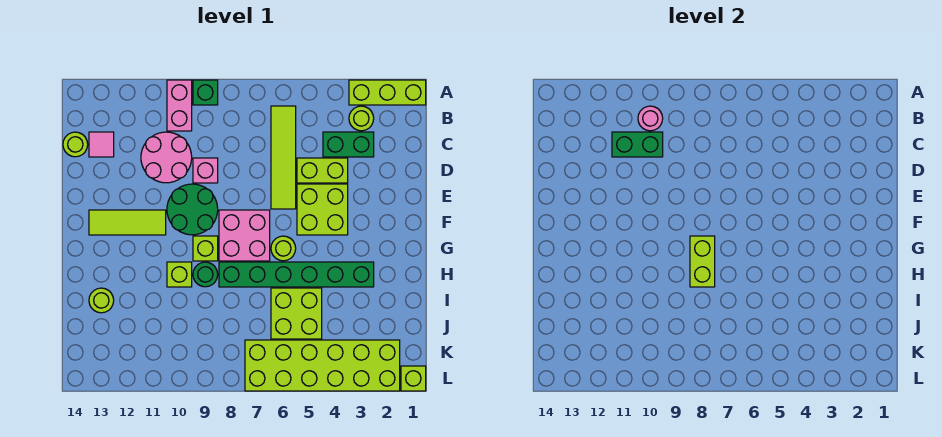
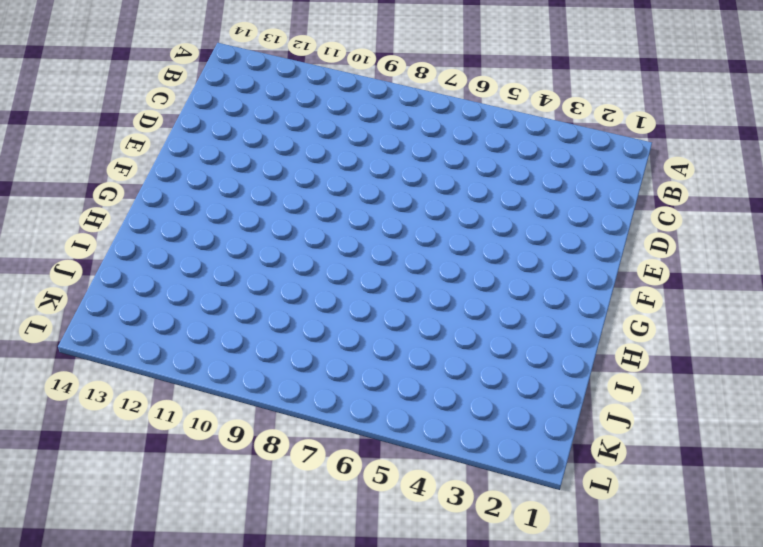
none -> lime brick A1:A3 level 1
none -> green brick A9 level 1
none -> pink brick A10:B10 level 1

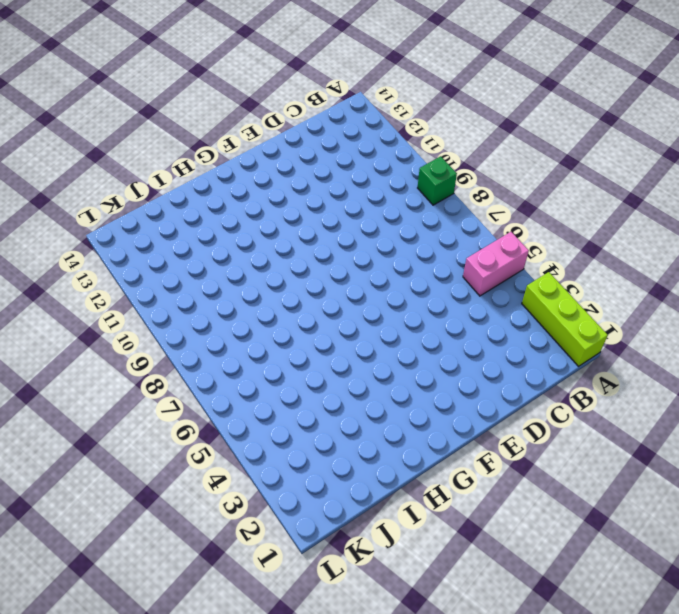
pink brick A5:B5 level 1 -> pink brick A10:B10 level 1
none -> lime round brick B3 level 1
none -> lime tile B6:E6 level 1
none -> green brick C3:C4 level 1

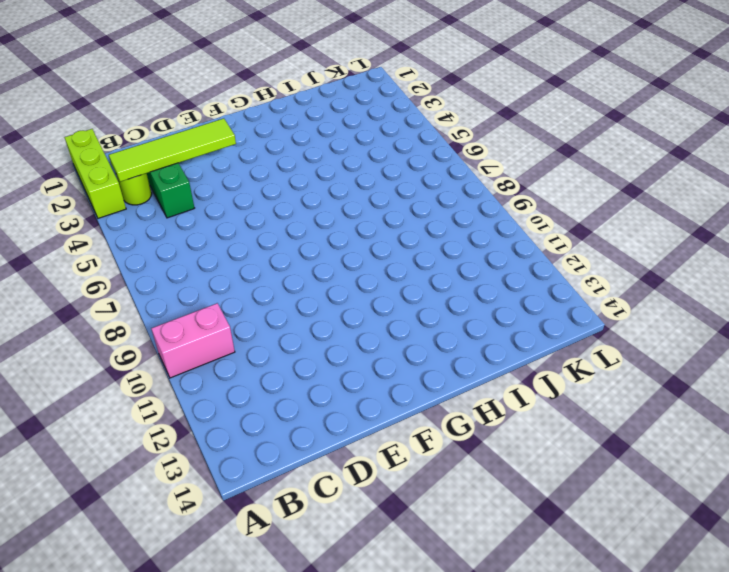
lime tile B3:E3 level 2 -> lime tile B6:E6 level 1
none -> green brick A9 level 1
none -> pink round brick C10:D11 level 1
none -> pink tile C13 level 1

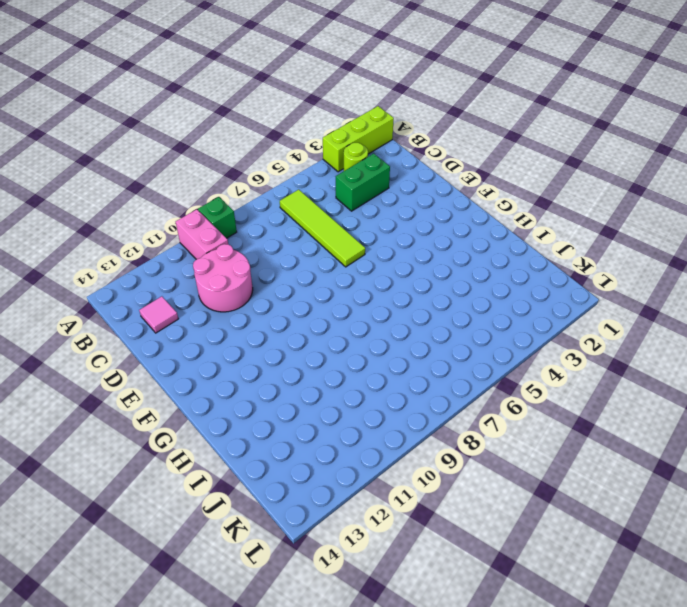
none -> lime round brick C14 level 1
none -> lime brick D4:D5 level 1
none -> pink brick D9 level 1

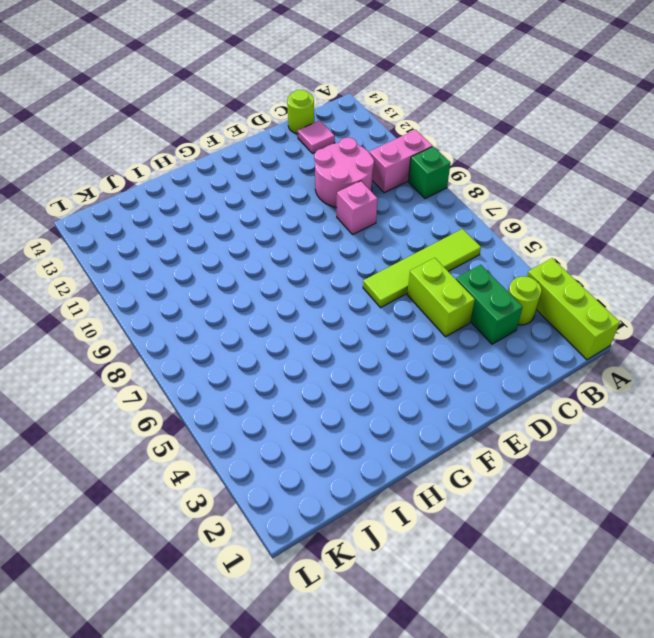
none -> lime brick E4:F5 level 1
none -> green round brick E9:F10 level 1
none -> pink brick F7:G8 level 1

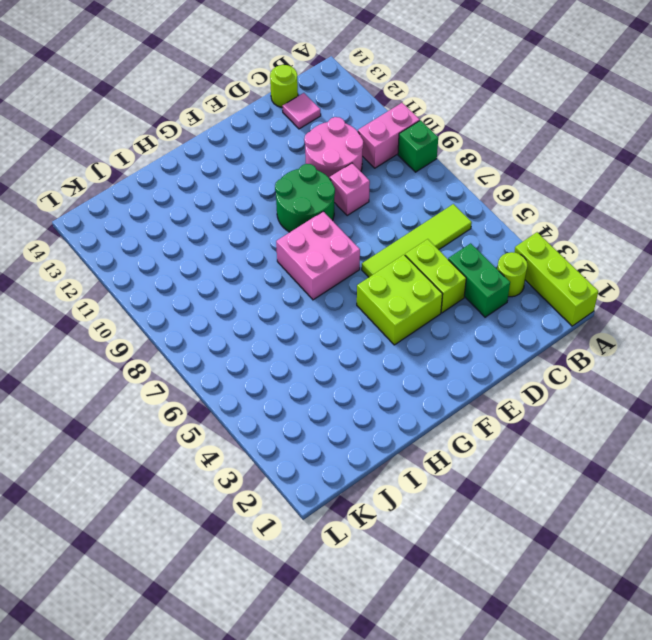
none -> lime tile F11:F13 level 1
none -> lime round brick G6 level 1
none -> lime brick G9 level 1

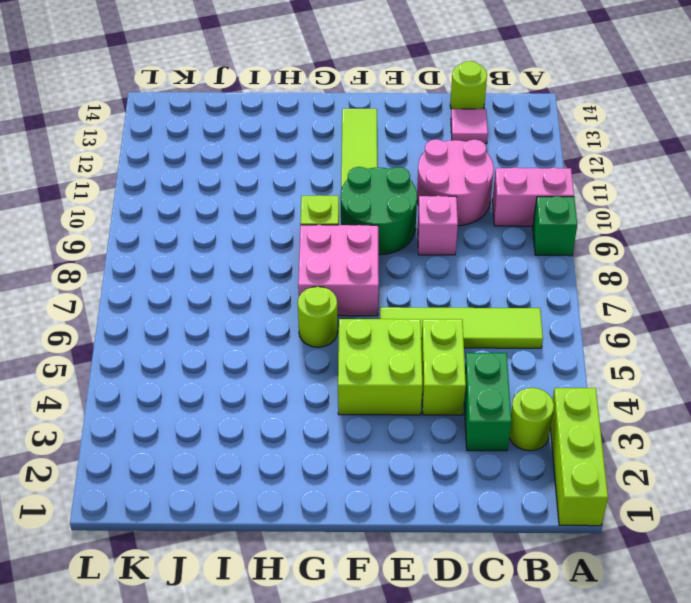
none -> green brick H3:H8 level 1
none -> green round brick H9 level 1
none -> lime brick H10 level 1

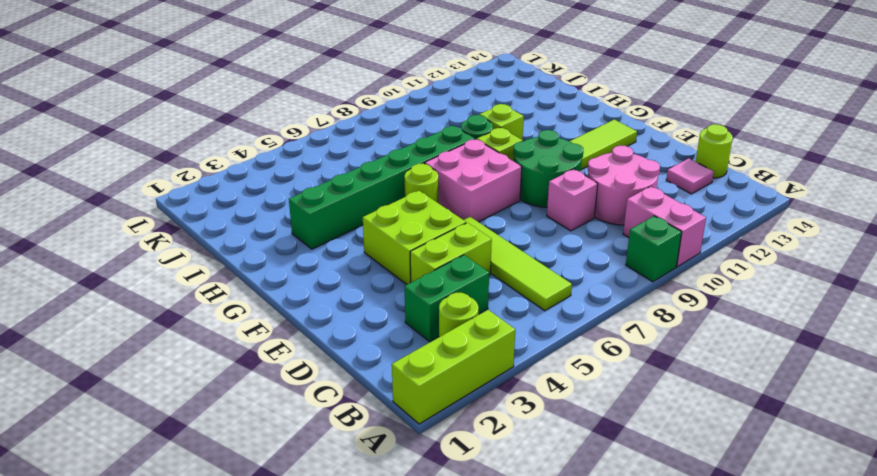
none -> lime brick I5:J6 level 1
none -> lime round brick I13 level 1
none -> lime brick K2:L7 level 1

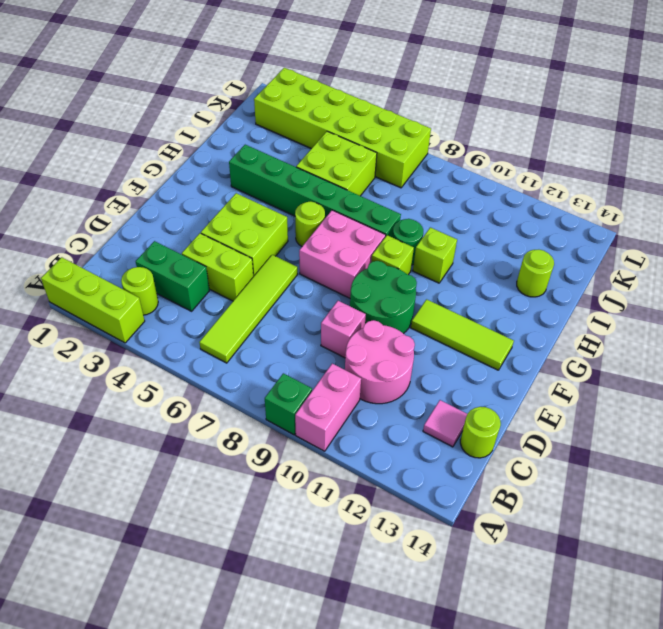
none -> lime brick L1 level 1
none -> pink round brick B10 level 2
none -> green brick C10:C11 level 2

